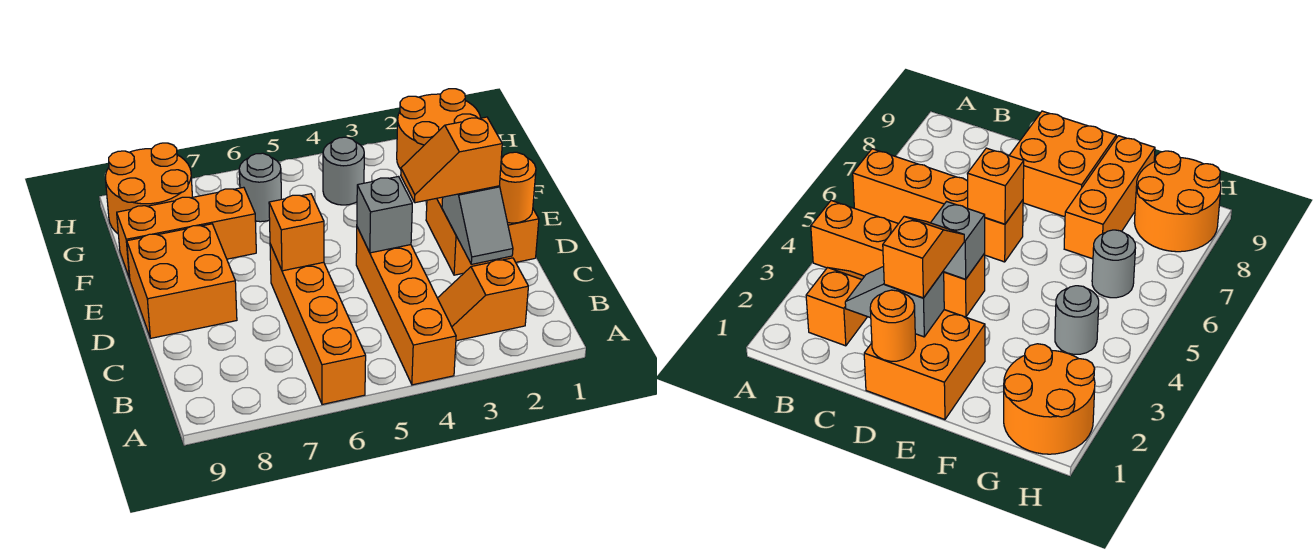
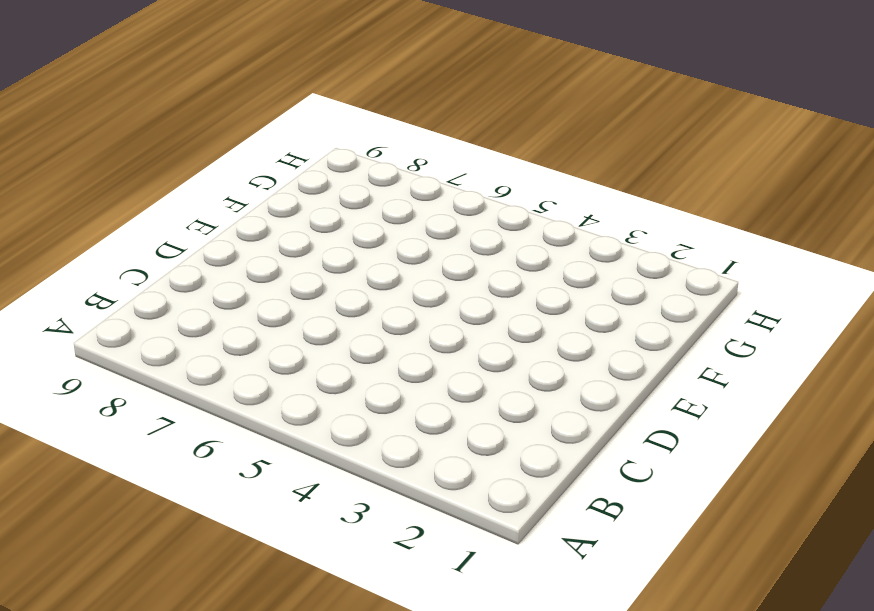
none -> orange brick A4:D4 level 1
none -> orange brick A6:D6 level 1
none -> orange slope B2:B3 level 1 top 2

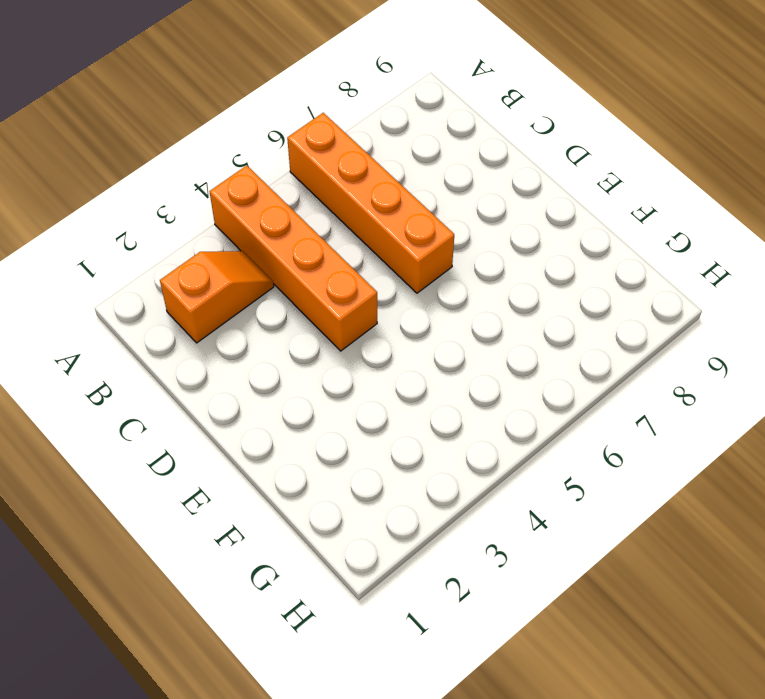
none -> orange brick D1:E2 level 1
none -> orange brick D8:E9 level 1
none -> orange brick F7:F9 level 1

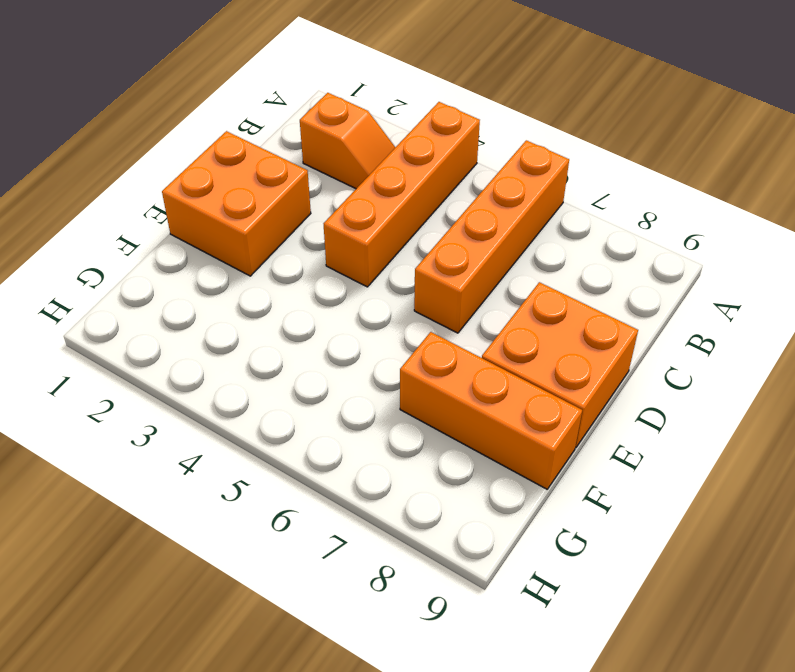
none -> orange round brick G1:H2 level 1
none -> grey round brick G4 level 1
none -> grey round brick G6 level 1

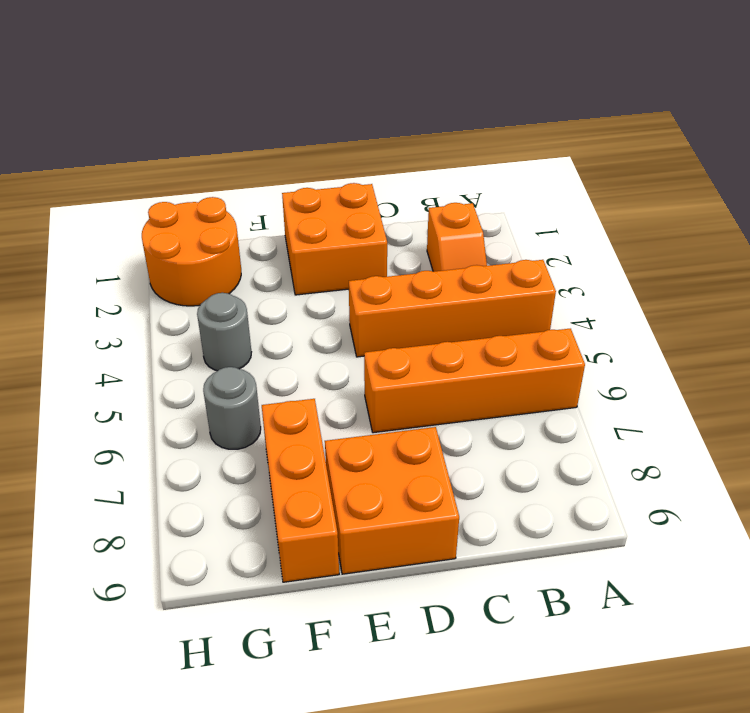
none -> orange round brick G8:H9 level 1
none -> grey slope C2:D2 level 2 top D
none -> orange round brick D1 level 2

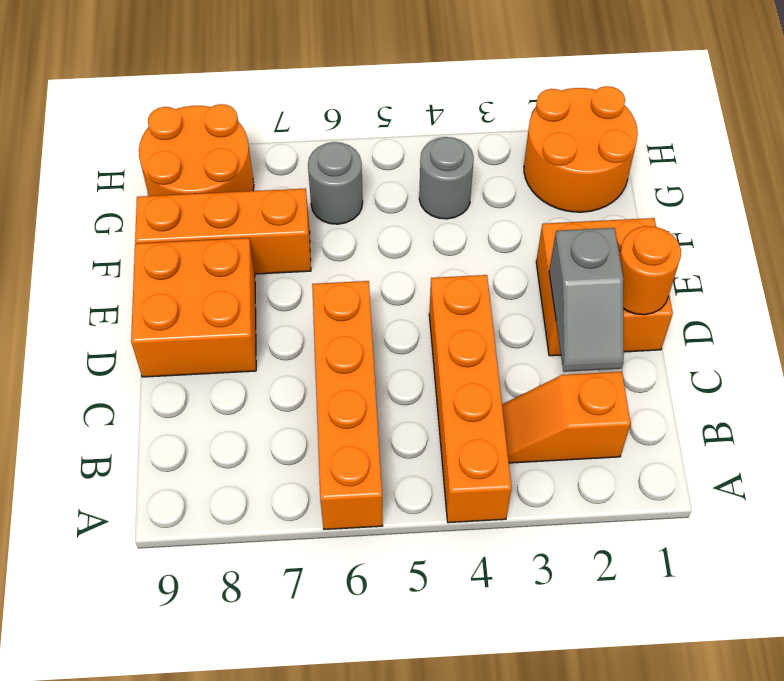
none -> grey brick D4 level 2
none -> orange brick D6 level 2
none -> orange slope D2:D3 level 3 top 2

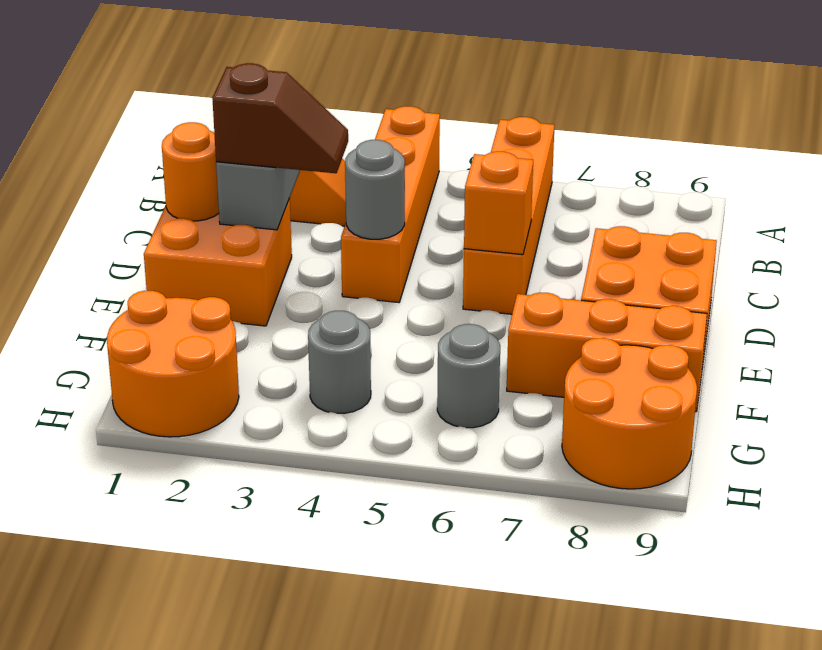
brown slope D2:D3 level 3 top 2 -> orange slope D2:D3 level 3 top 2
grey round brick D4 level 2 -> grey brick D4 level 2

